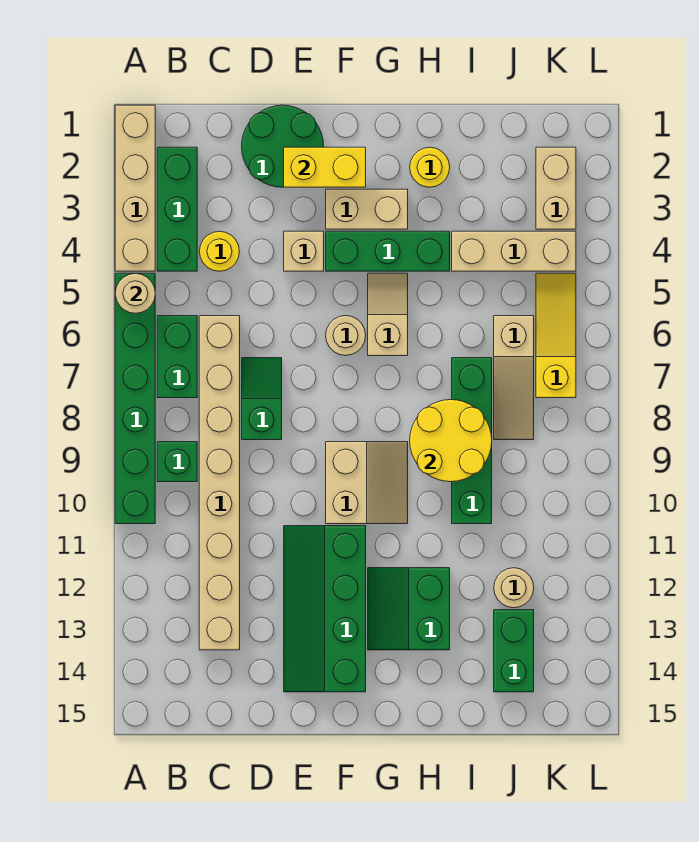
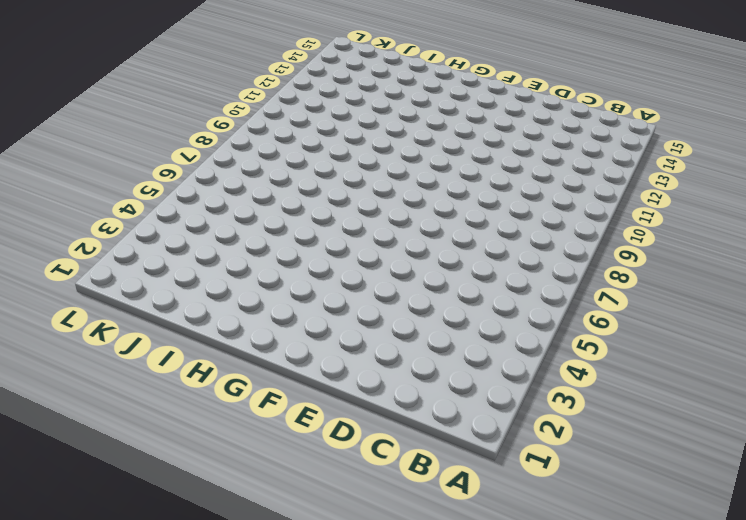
none -> tan brick A1:A4 level 1
none -> green brick A5:A10 level 1
none -> green brick B2:B4 level 1

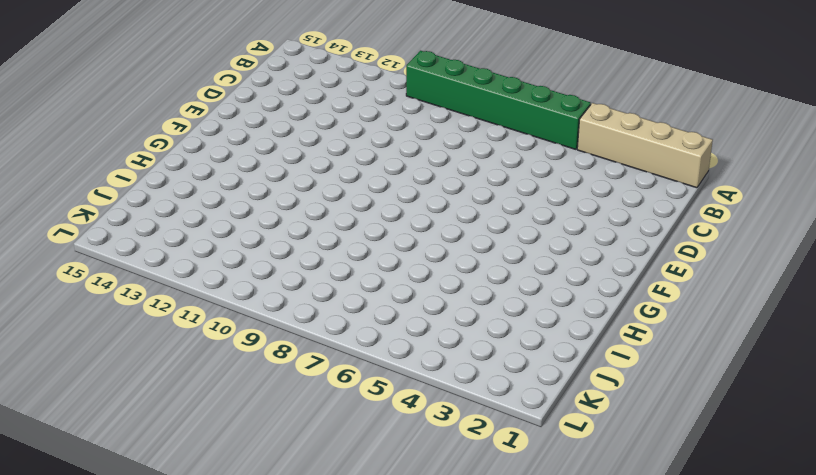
none -> green brick B2:B4 level 1
none -> green brick B6:B7 level 1
none -> green brick B9 level 1

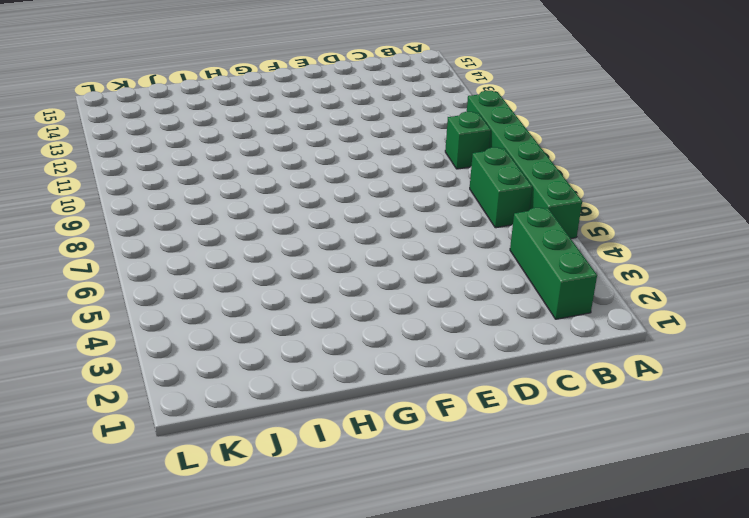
none -> tan brick A1:A4 level 1
none -> yellow round brick C4 level 1
none -> tan brick C6:C13 level 1

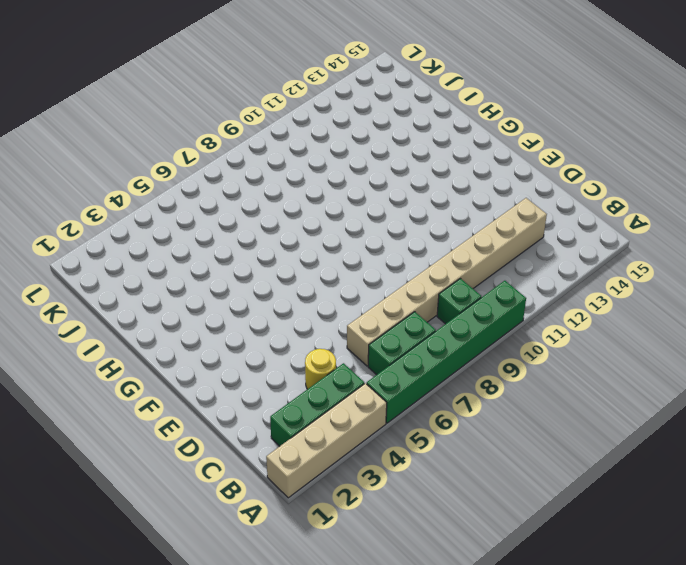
none -> green round brick D1:E2 level 1
none -> green slope D7:D8 level 1 top 8
none -> tan brick E4 level 1

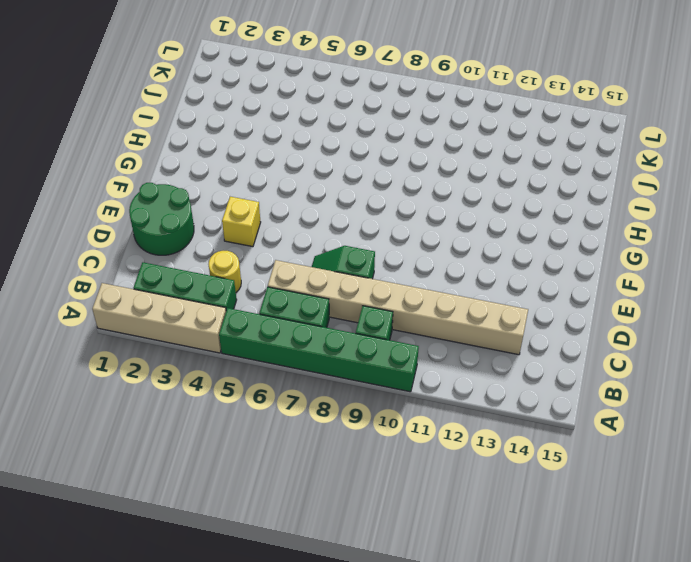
yellow brick E4 level 1 -> tan brick E4 level 1
none -> green slope E11:F14 level 1 top F
none -> tan brick F3:G3 level 1
none -> green brick F4:H4 level 1

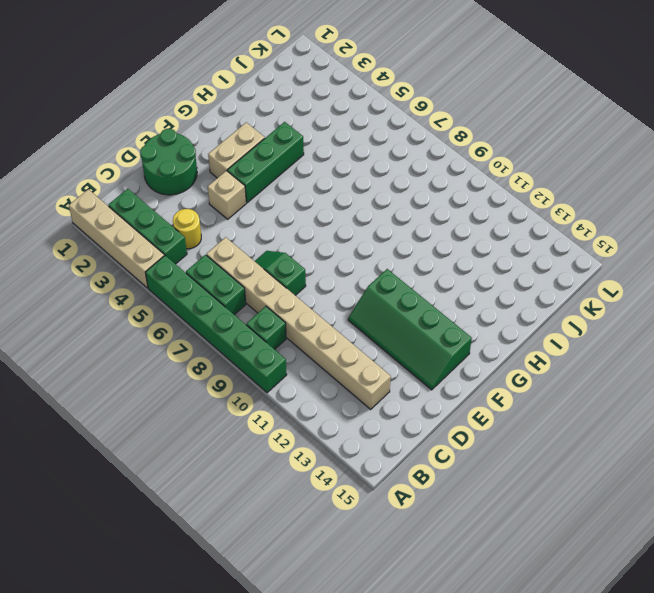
none -> tan round brick F6 level 1
none -> tan slope F9:G10 level 1 top F
none -> tan slope G5:G6 level 1 top 6

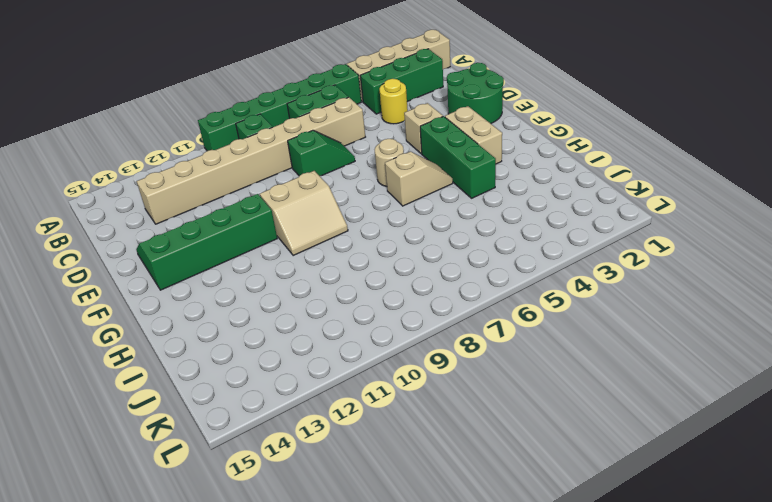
none -> green slope G12:H13 level 1 top H
none -> yellow round brick H2 level 1
none -> tan brick I4:K4 level 1

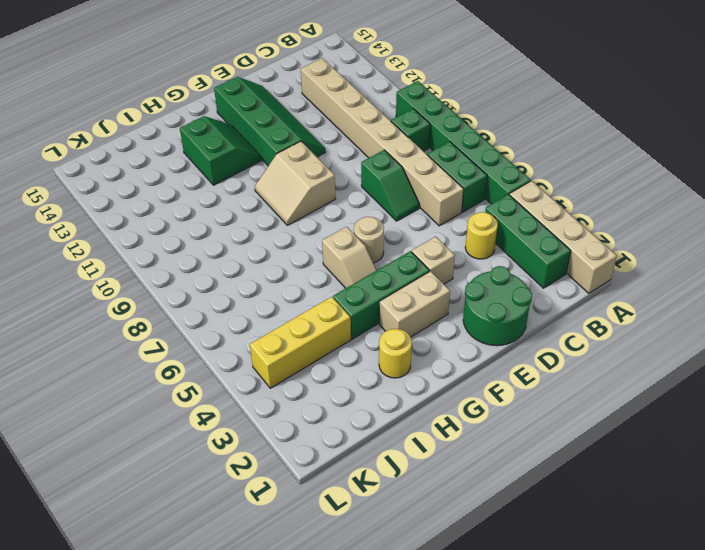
yellow brick I4:K4 level 1 -> tan brick I4:K4 level 1
none -> green brick I7:I10 level 1
none -> tan slope J6:J8 level 1 top 6
none -> tan round brick J12 level 1

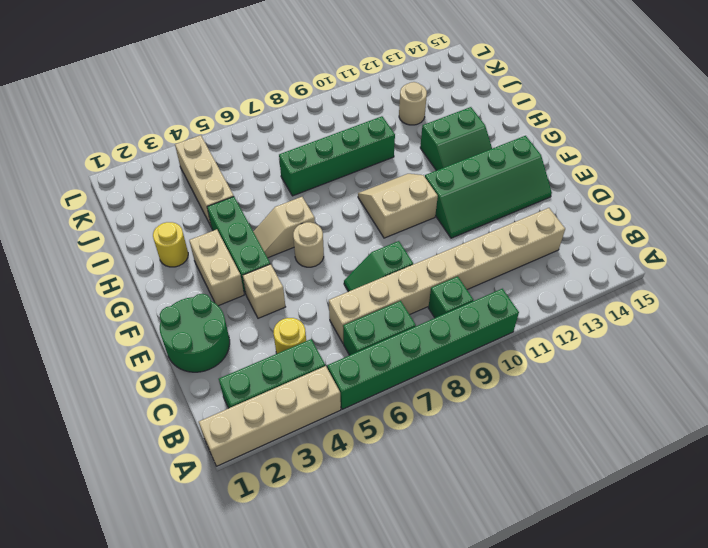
none -> tan slope J6:J8 level 1 top 6
none -> green brick J13:J14 level 1
none -> tan brick K2:K3 level 1

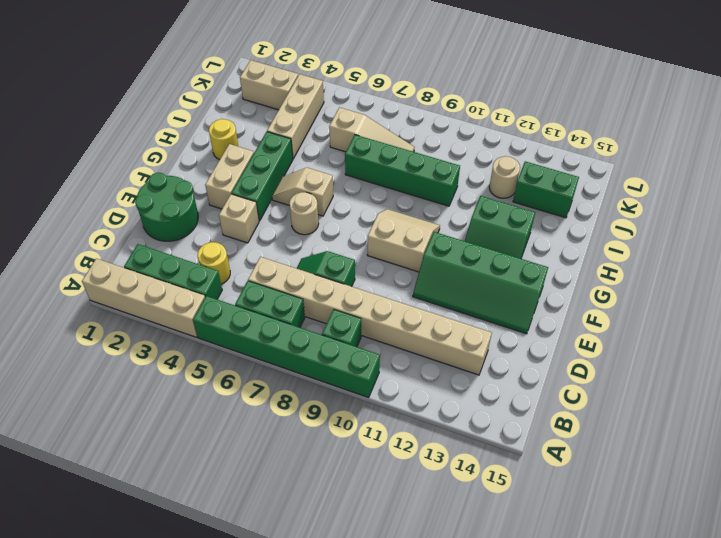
none -> yellow slope K5:K7 level 1 top 7
none -> tan round brick A5 level 2
none -> yellow brick E2:F2 level 2

